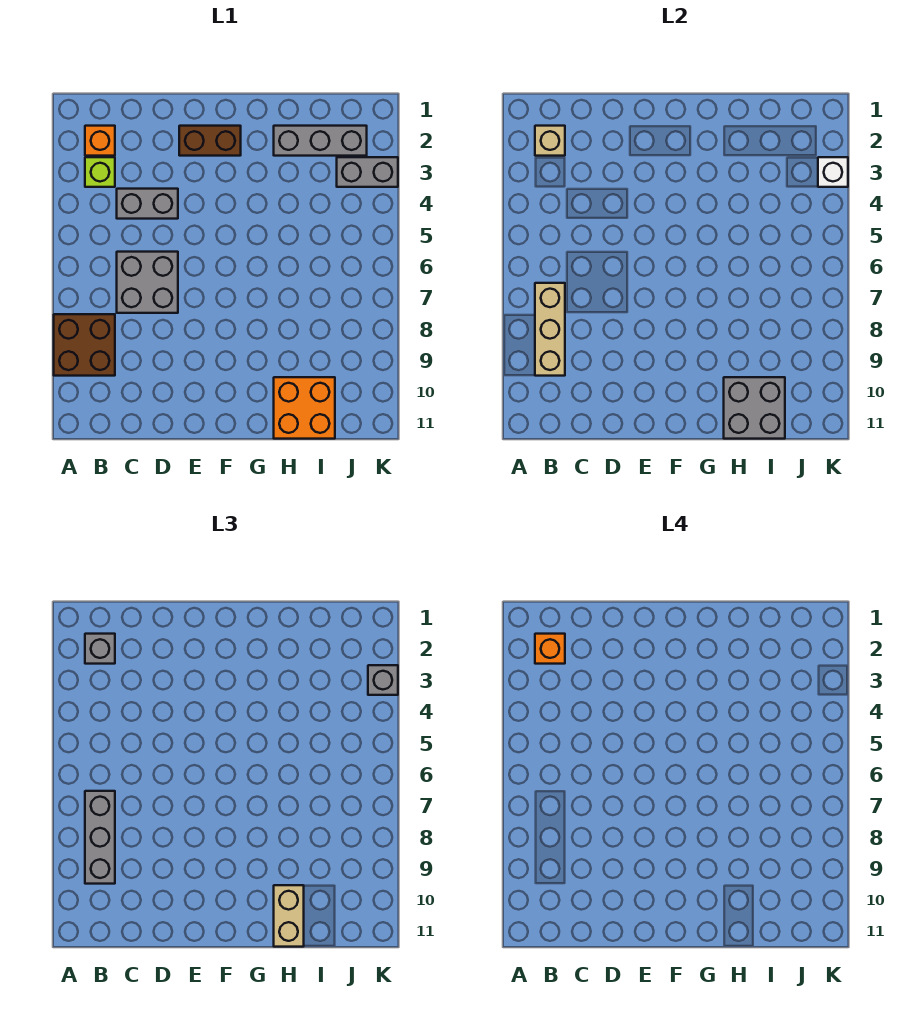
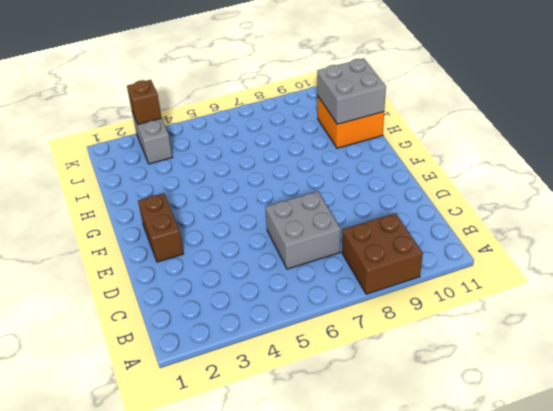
brown brick K3 level 2 -> white brick K3 level 2
none -> orange brick B2 level 1
none -> lime brick B3 level 1
none -> grey brick C4:D4 level 1

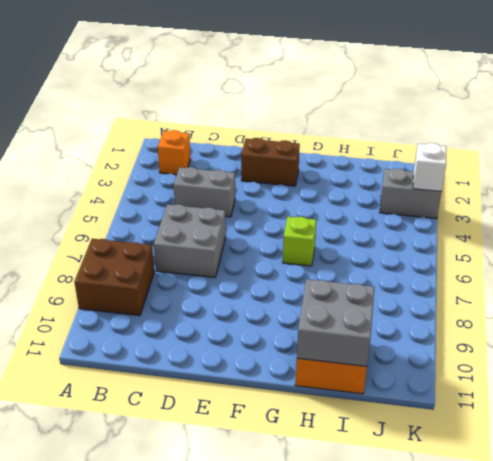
lime brick G6 level 1 -> lime brick B3 level 1
none -> grey brick H2:J2 level 1
none -> tan brick B2 level 2
none -> tan brick B7:B9 level 2

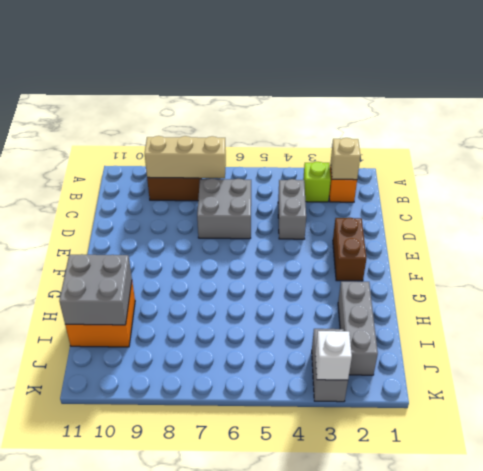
none -> grey brick B2 level 3
none -> grey brick B7:B9 level 3
none -> tan brick H10:H11 level 3

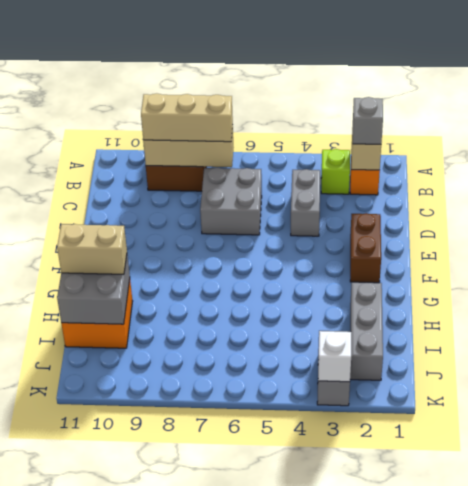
tan brick B7:B9 level 3 -> grey brick B7:B9 level 3
none -> grey brick K3 level 3
none -> orange brick B2 level 4

